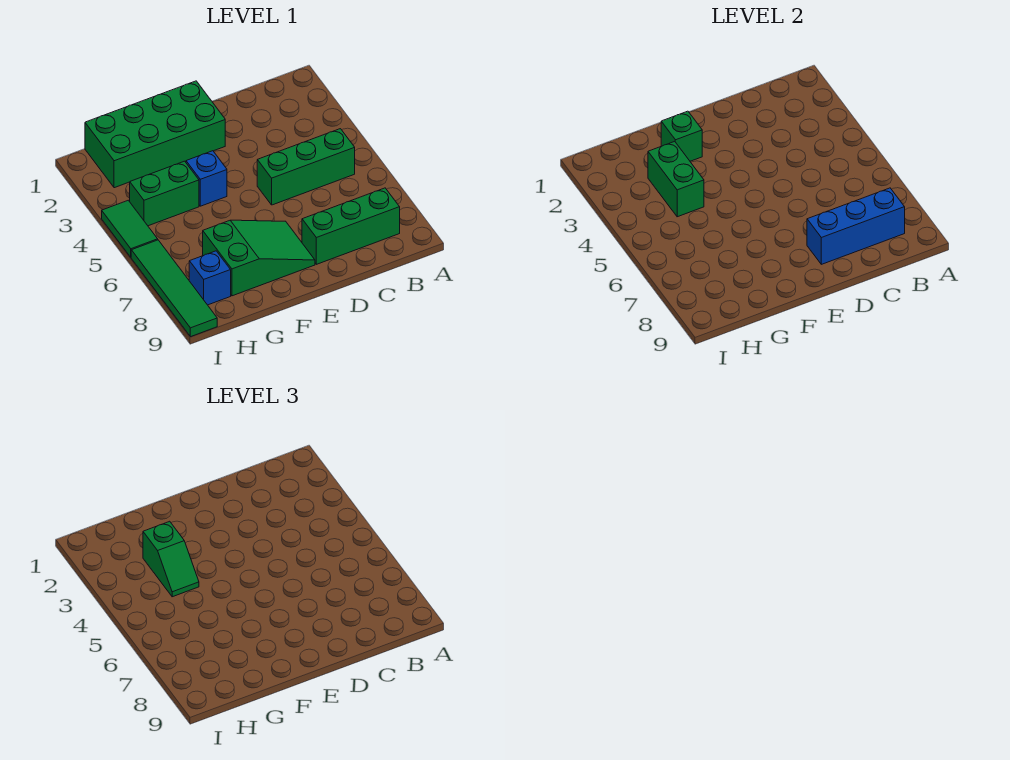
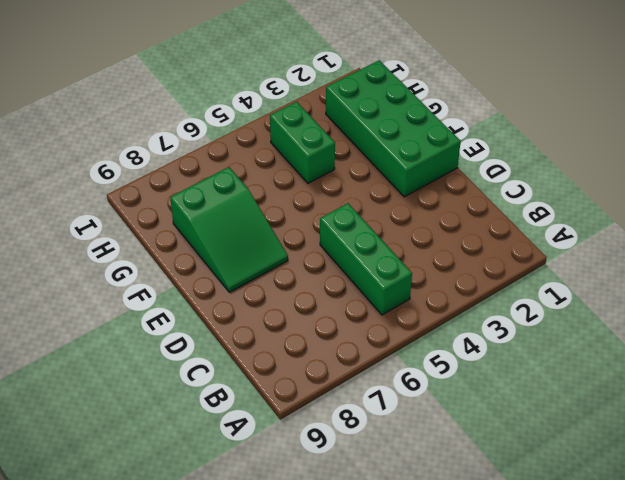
none -> green brick B8:D8 level 1
none -> blue brick F4 level 1
none -> blue brick H8 level 1

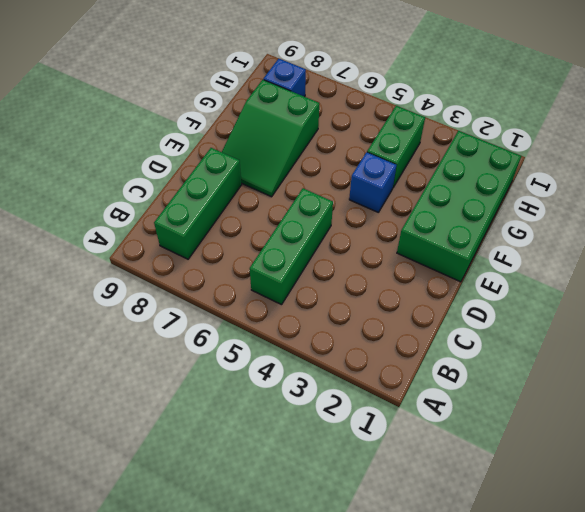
none -> green tile I4:I5 level 1
none -> green tile I6:I9 level 1
none -> blue brick B8:D8 level 2

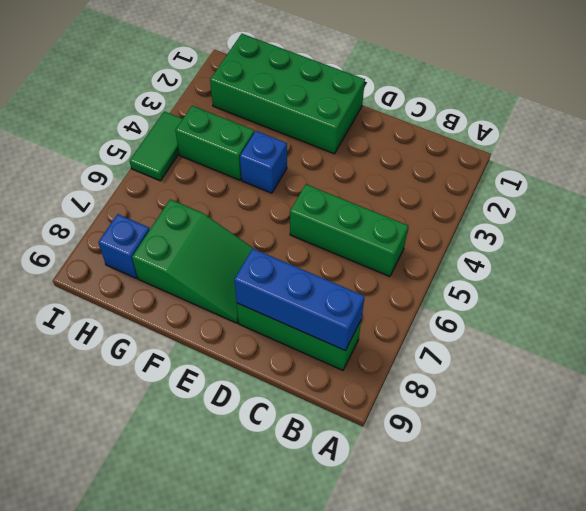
none -> green tile I6:I9 level 1
none -> green brick F2 level 2
none -> green brick G3:G4 level 2

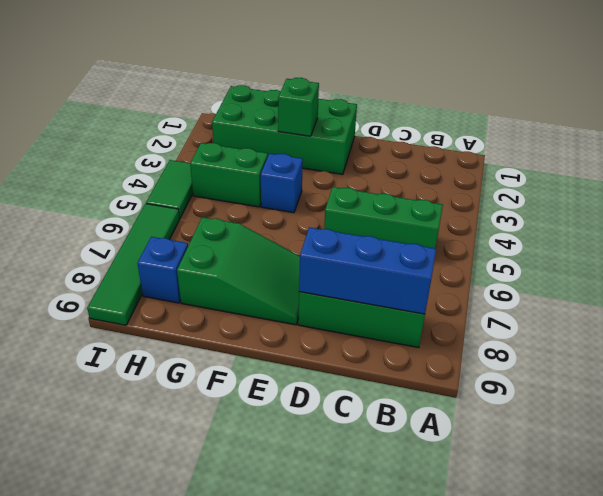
none -> green brick G3:G4 level 2
none -> green slope G3:G4 level 3 top 3

